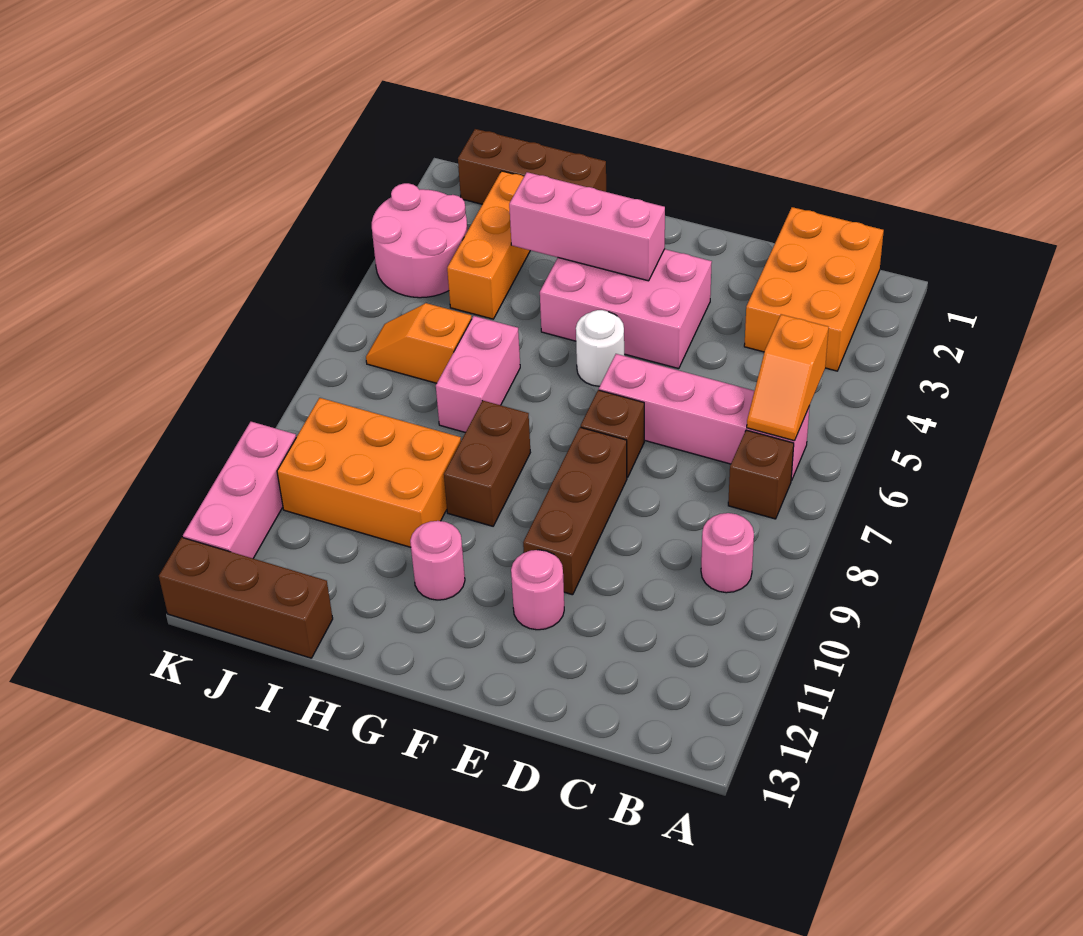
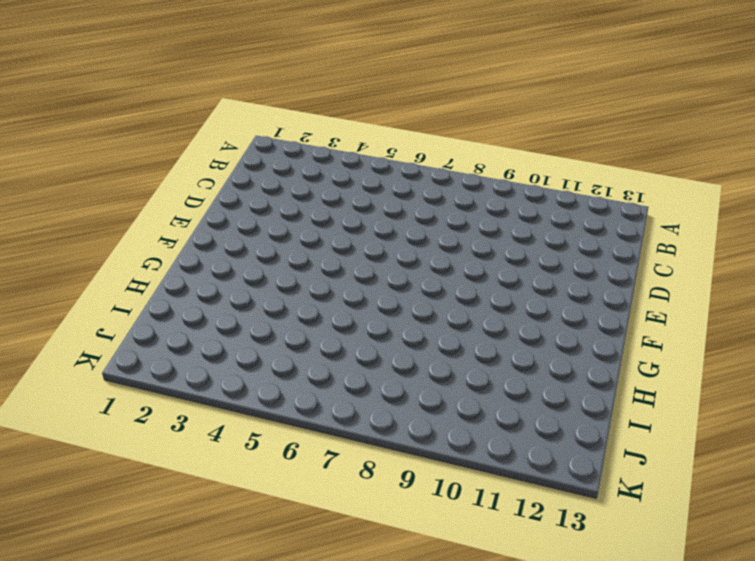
none -> orange brick B1:C3 level 1
none -> pink brick B6:E6 level 1
none -> brown brick B7 level 1

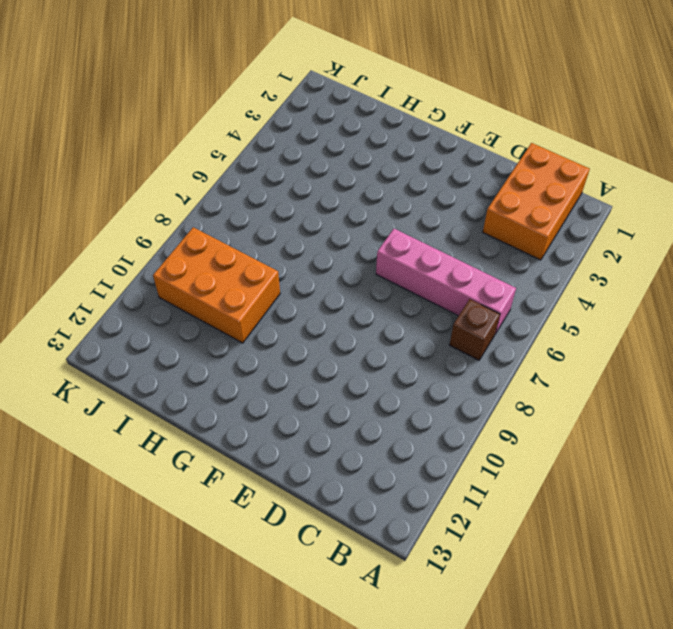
none -> pink round brick B9 level 1
none -> pink brick E3:G4 level 1
none -> brown brick E7 level 1

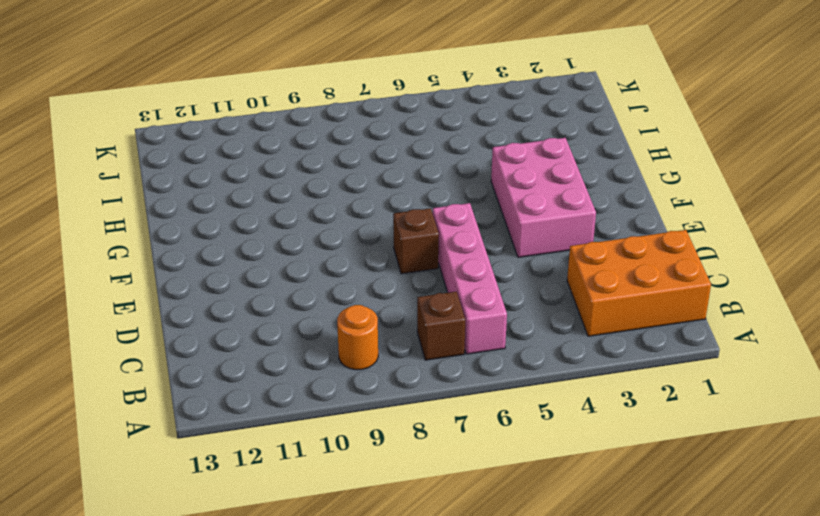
orange round brick B9 level 1 -> pink round brick B9 level 1
none -> brown brick E8:E10 level 1
none -> pink round brick E11 level 1
none -> white round brick F5 level 1

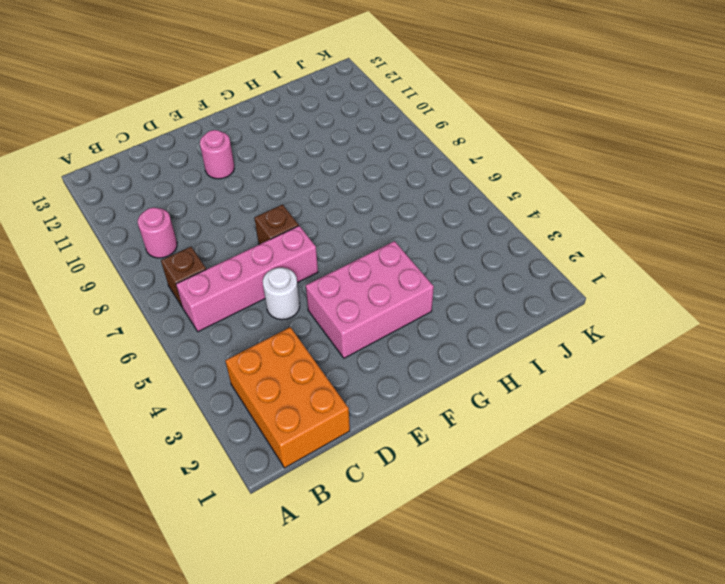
white round brick D5 level 1 -> white round brick F5 level 1
none -> brown brick E8:E10 level 1
none -> brown brick G8:G9 level 1
none -> pink round brick G11 level 1

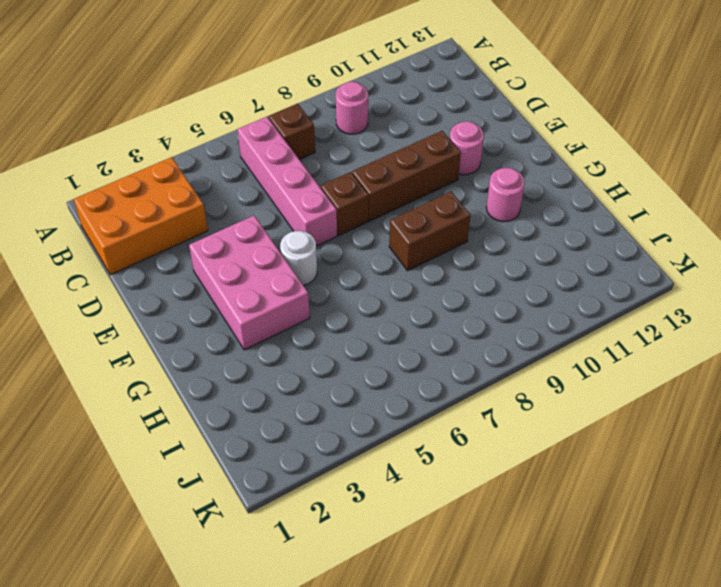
none -> brown brick H1:J1 level 1
none -> pink brick H6:H7 level 1
none -> orange brick H9:J10 level 1

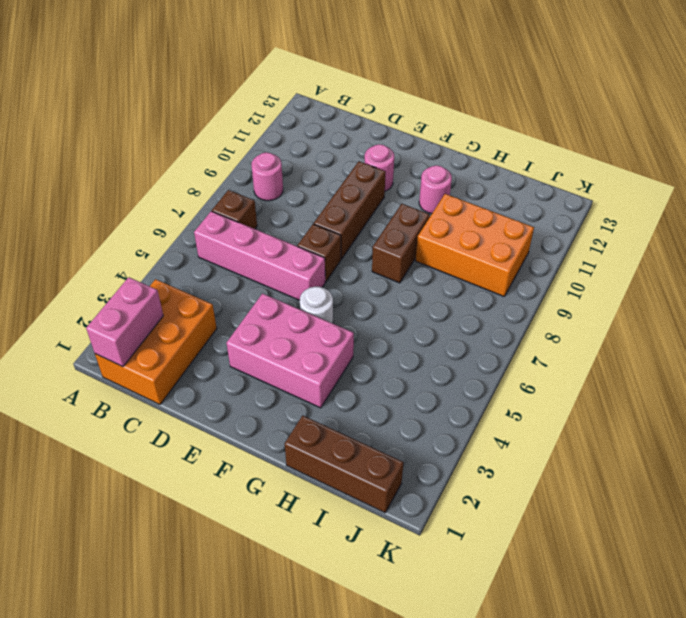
pink brick B1:B2 level 2 -> pink brick H6:H7 level 1
none -> orange brick I2:I4 level 1
none -> orange slope I6:J6 level 1 top I
none -> brown brick I13:K13 level 1

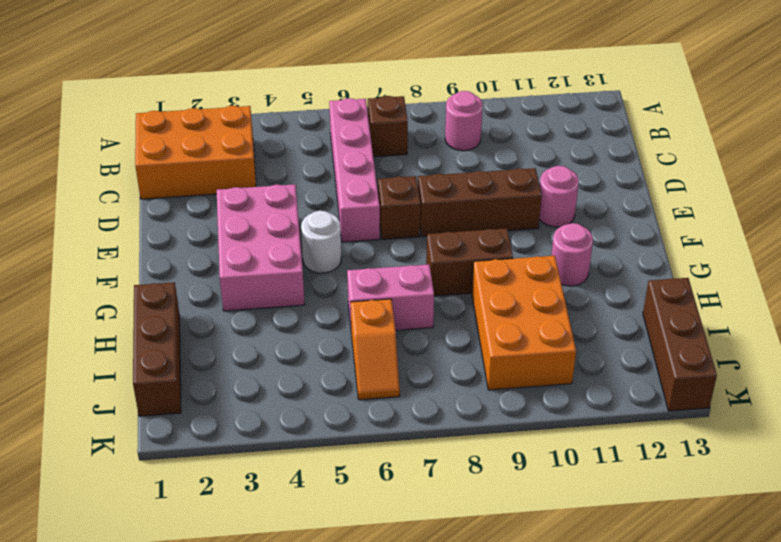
none -> orange brick I2:I4 level 1
none -> pink round brick J3:K4 level 1
none -> pink brick K10:K12 level 1

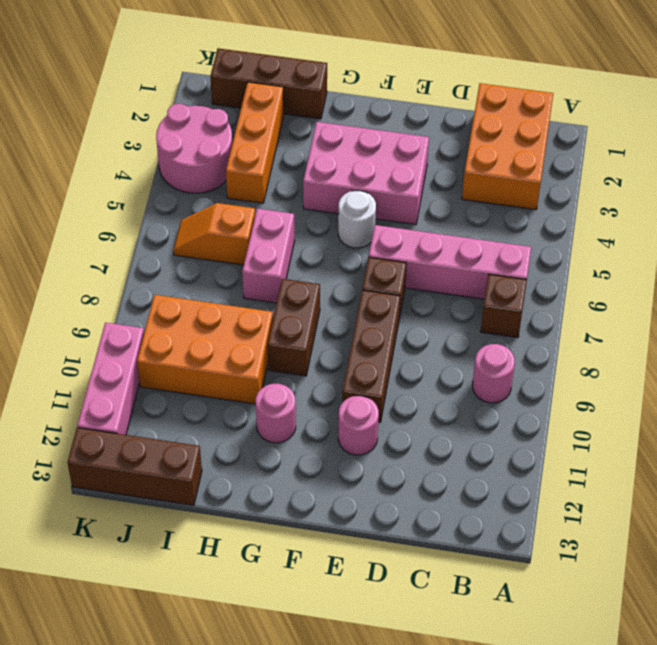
none -> orange slope B5:B6 level 2 top 5
none -> pink brick F3:H3 level 2

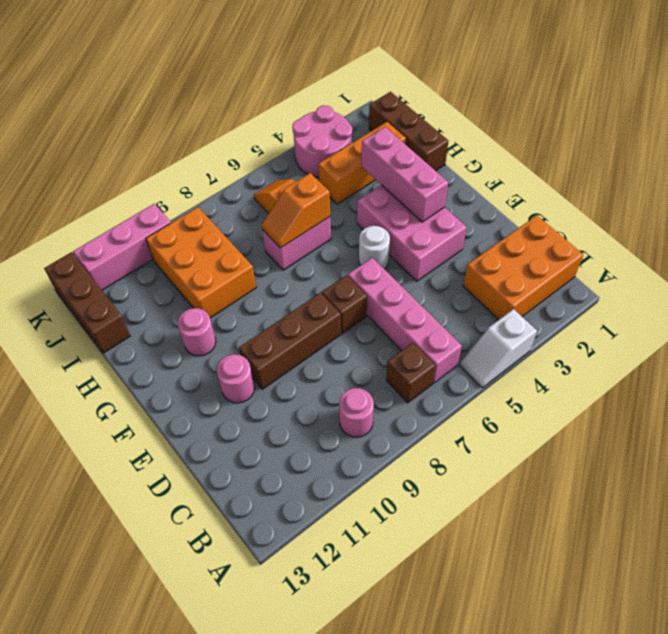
white slope A4:A5 level 1 top 4 -> none
orange slope H6:H7 level 2 top 6 -> orange slope B5:B6 level 2 top 5
none -> brown brick G8:G9 level 1

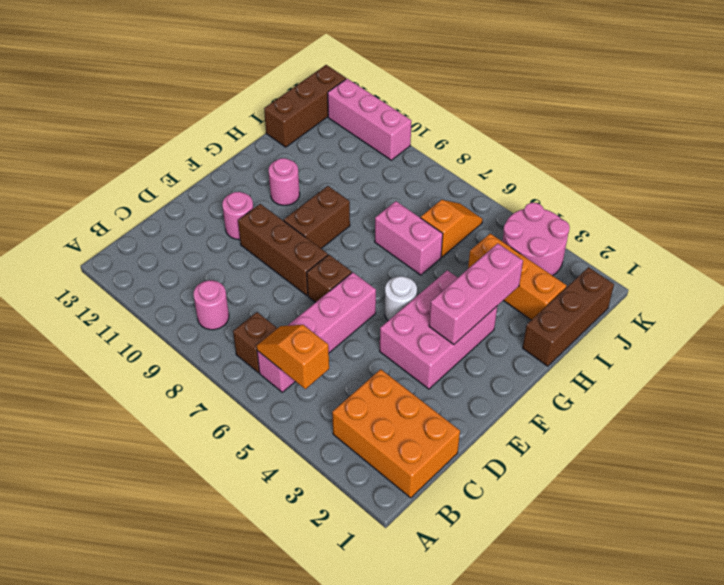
brown brick F9:G9 level 1 -> brown brick G8:G9 level 1
none -> orange brick H9:J10 level 1

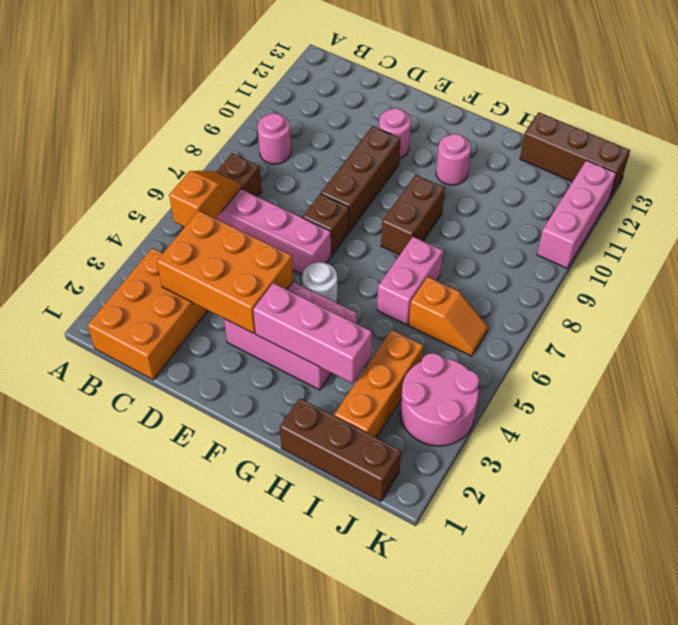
orange brick C3:E4 level 2 -> orange brick H9:J10 level 1

